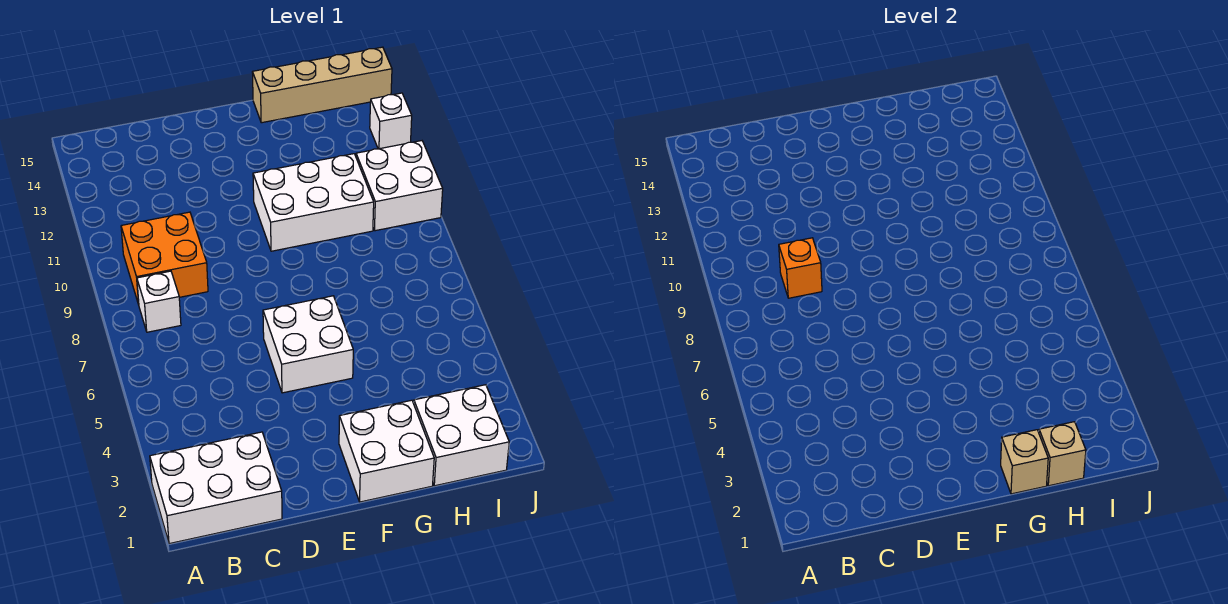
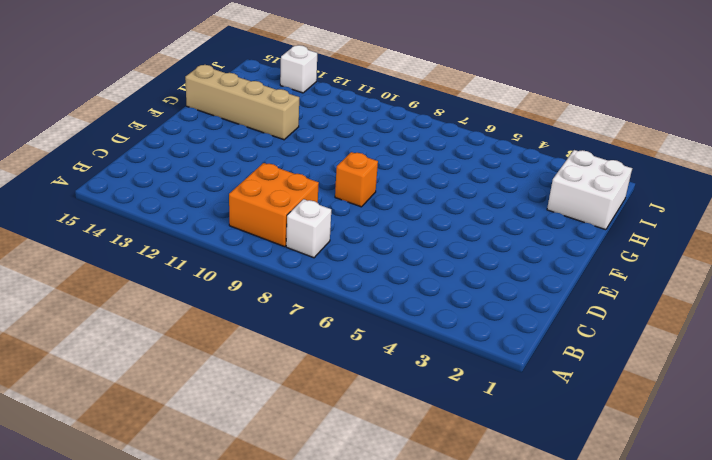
orange brick E8 level 1 -> orange brick C9 level 2
tan brick G12:G15 level 1 -> tan brick G15:J15 level 1
none -> white brick A1:C2 level 1
none -> white brick E5:F6 level 1
none -> white brick F1:G2 level 1

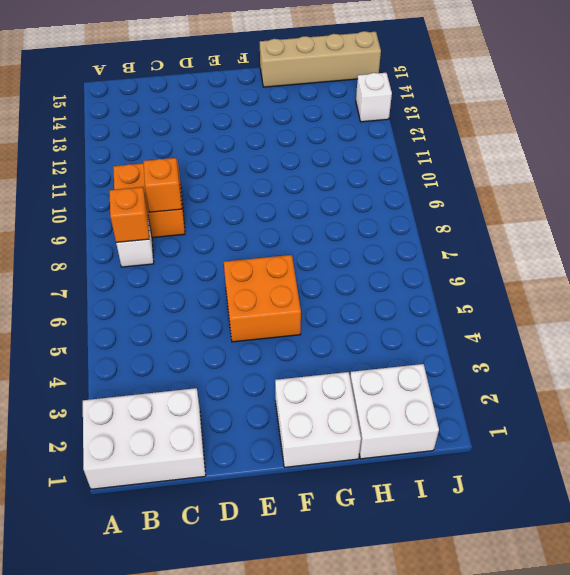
orange brick B8 level 2 -> none
orange brick E5:F6 level 1 -> white brick E5:F6 level 1
none -> white brick F10:H11 level 1
none -> white brick I10:J11 level 1
none -> tan brick G1 level 2

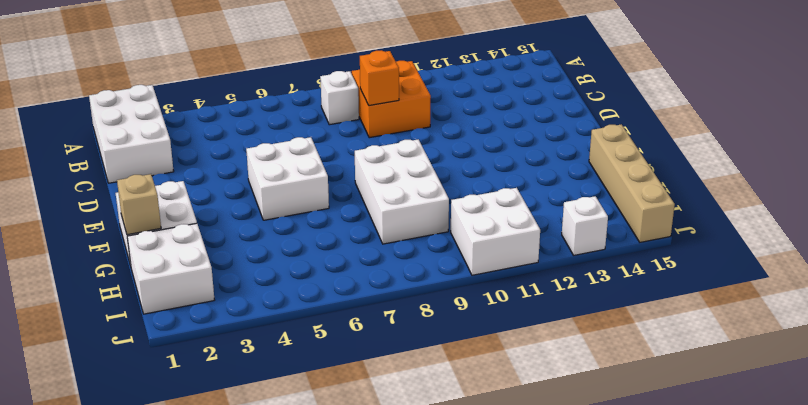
white brick F8:H9 level 1 -> white brick F10:H11 level 1
none -> tan brick H1 level 2

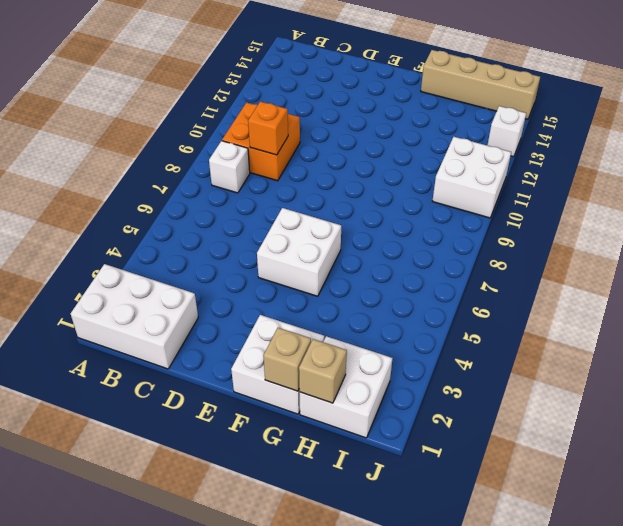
none -> white brick F10:H11 level 1

